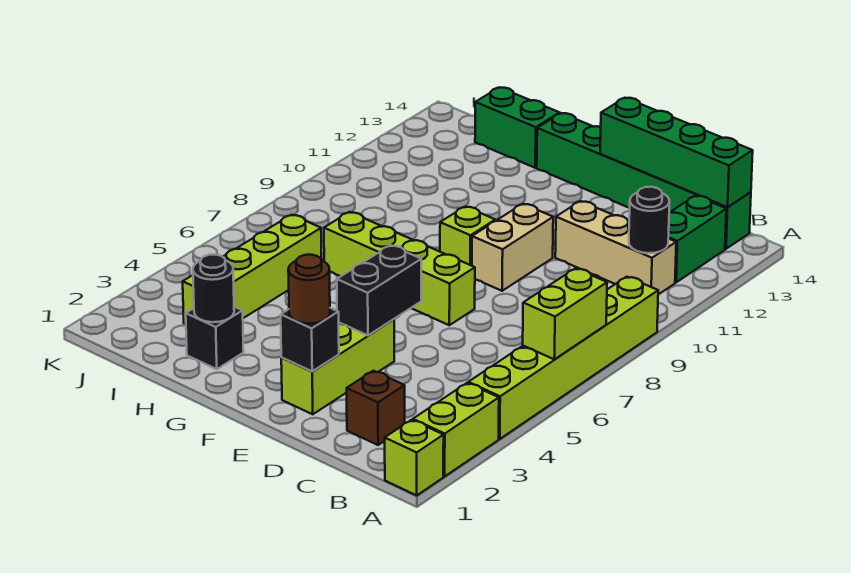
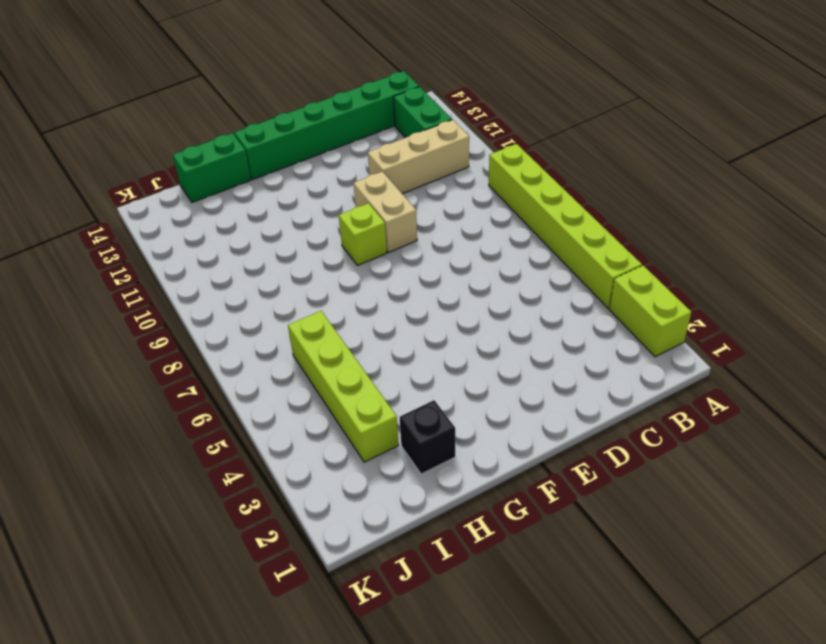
none -> lime brick A1 level 1
none -> brown brick C2 level 1
none -> lime brick E2:E4 level 1

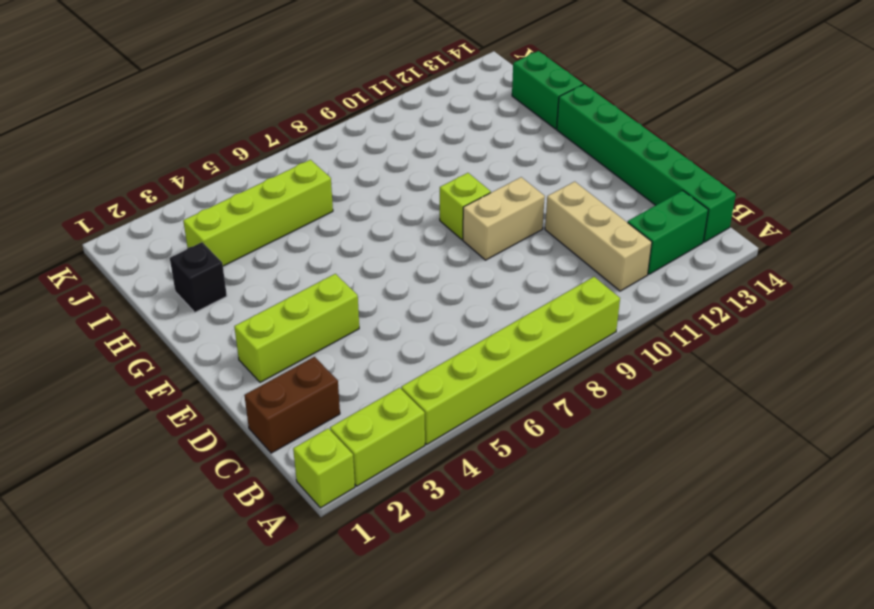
brown brick C1:C2 level 1 -> brown brick C2 level 1
none -> lime brick E7:H7 level 1
none -> lime brick A6:A7 level 2
none -> black round brick B11 level 2

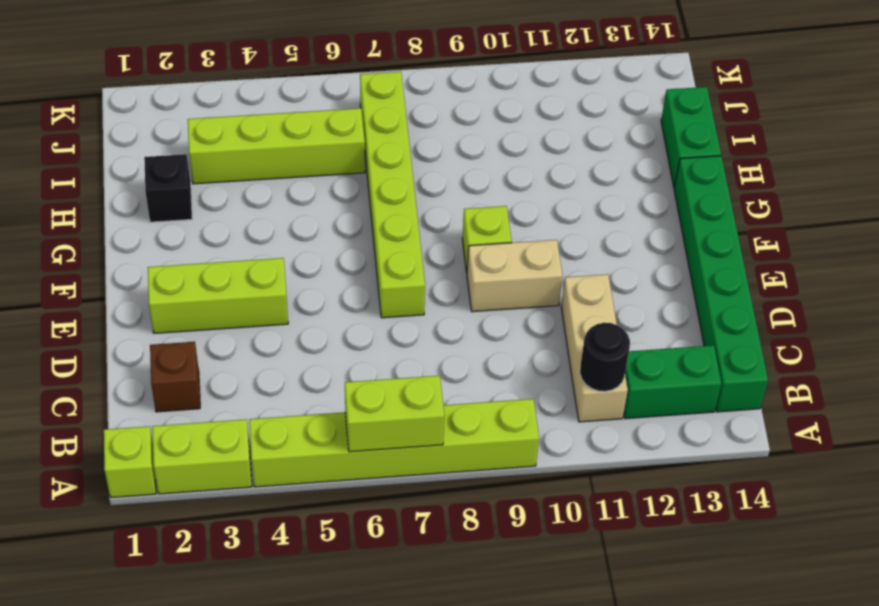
lime brick E7:J7 level 1 -> lime brick E7:H7 level 1
none -> green brick B14:E14 level 2
none -> black brick E2 level 2
none -> black brick E4:E5 level 2

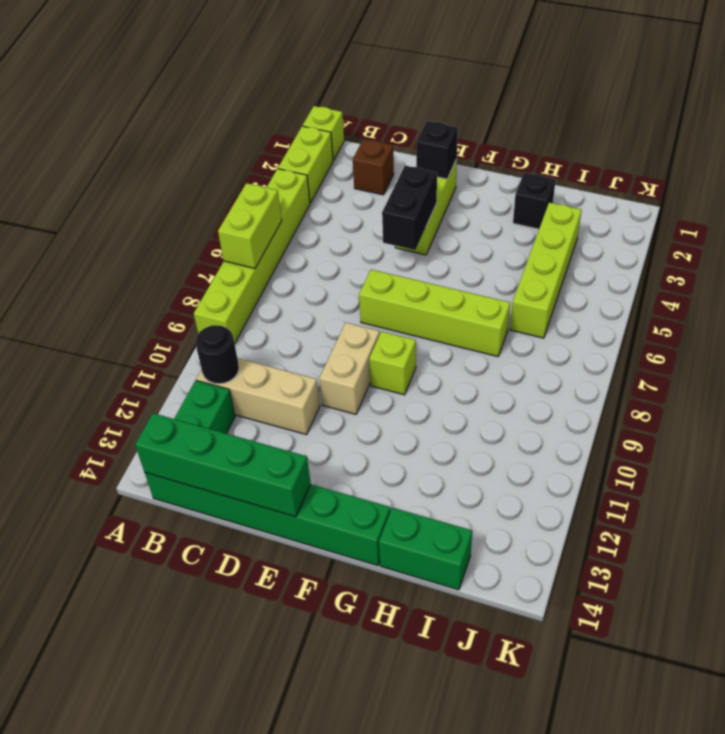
none -> black round brick H2 level 2
none -> brown round brick E2 level 3

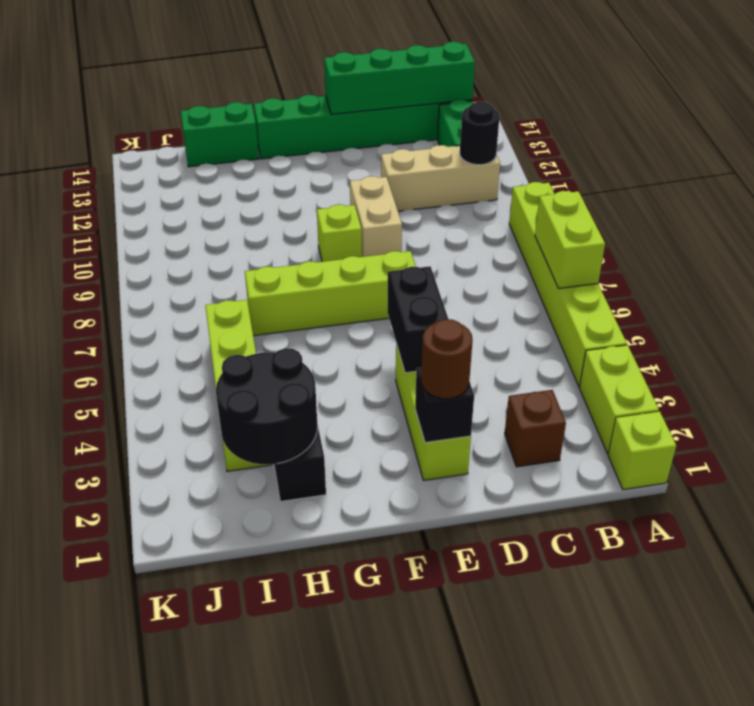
black round brick H2:I3 level 2 -> black round brick H2 level 2

